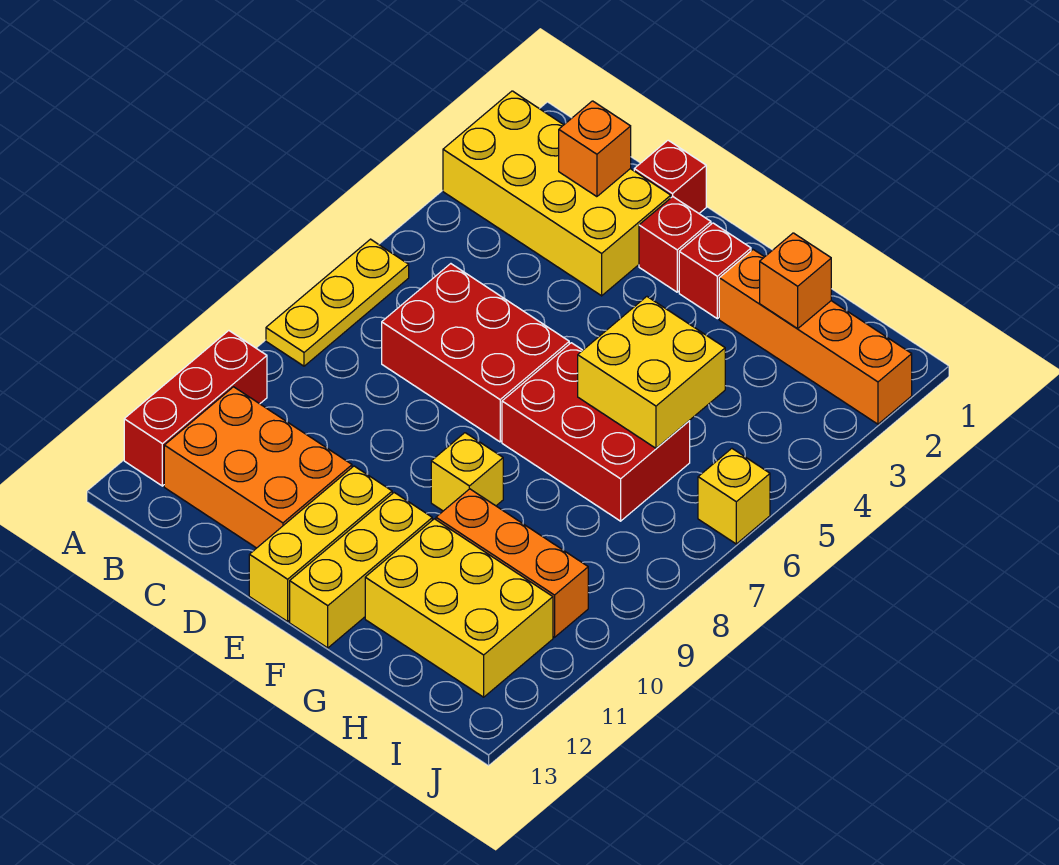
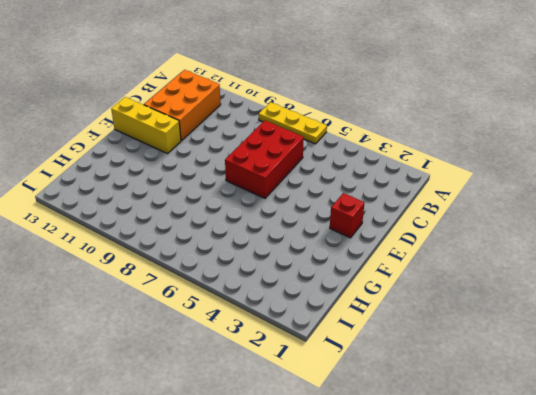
none -> yellow brick A2:D3 level 1
none -> red brick A10:A12 level 1
none -> red brick D1 level 1

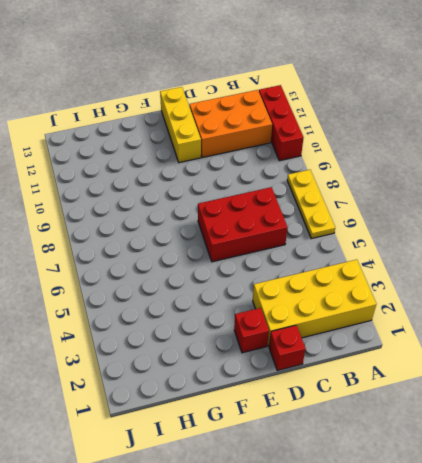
none -> red brick F2 level 1
none -> red brick F6:H7 level 1
none -> yellow brick F9 level 1

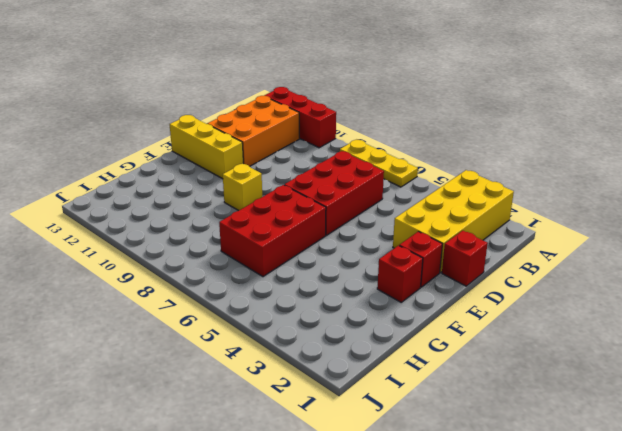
none -> yellow brick F11:F13 level 1
none -> orange brick G2:J2 level 1
none -> orange brick G10:I10 level 1

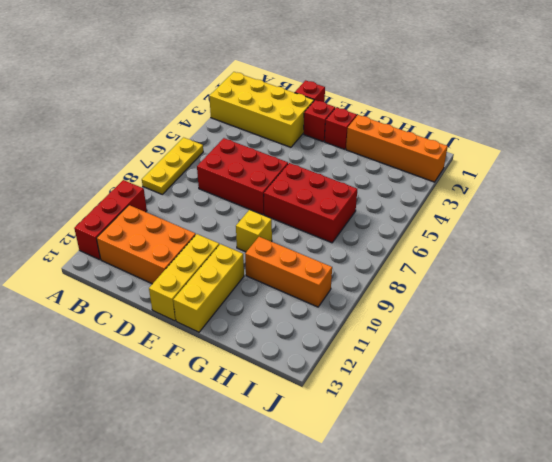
none -> yellow brick G11:I12 level 1
none -> yellow brick J6 level 1
none -> orange brick C2 level 2

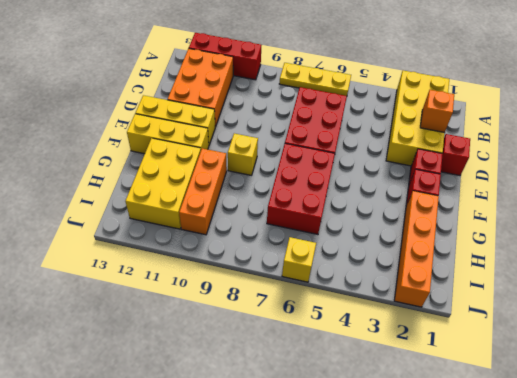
none -> yellow brick G5:H6 level 2
none -> orange brick H2 level 2

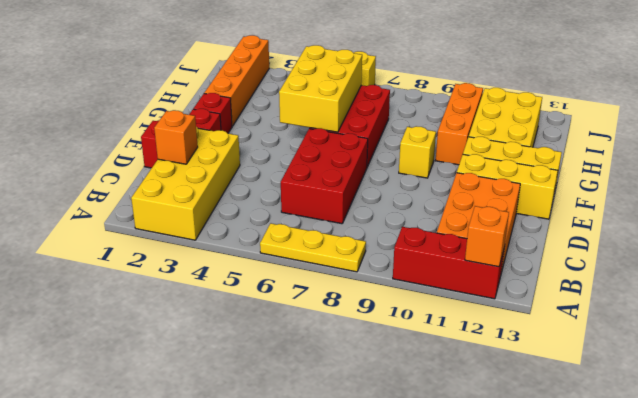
orange brick A12 level 2 -> orange brick H2 level 2
yellow brick F5:H6 level 2 -> yellow brick G5:H6 level 2

